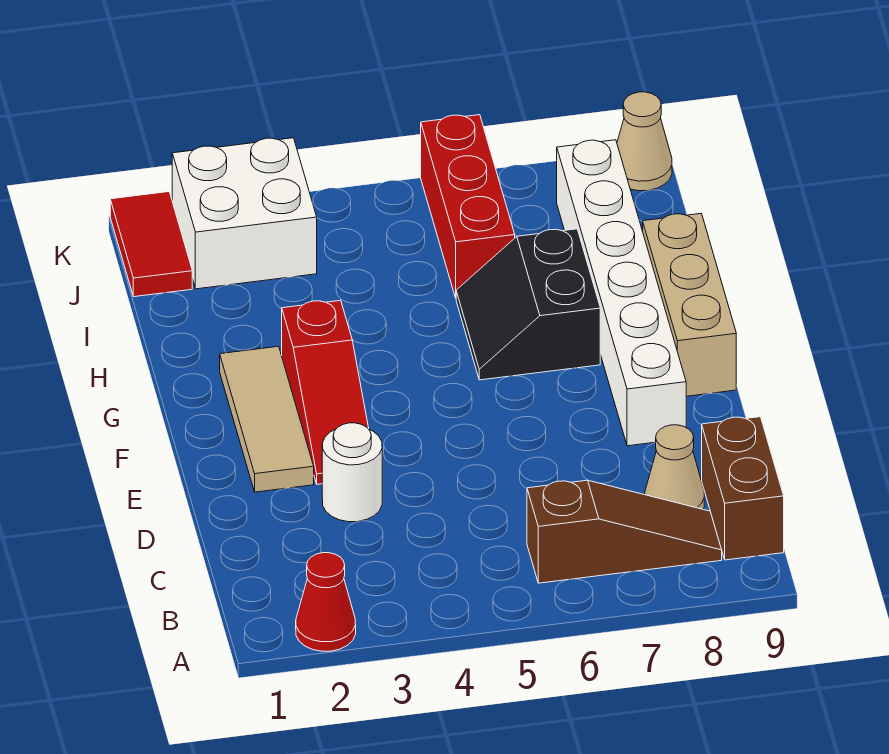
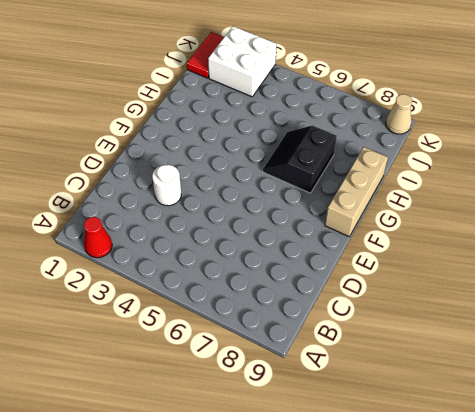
none -> brown slope B6:B8 level 1 top 6
none -> brown brick B9:C9 level 1
none -> tan cone C8 level 1

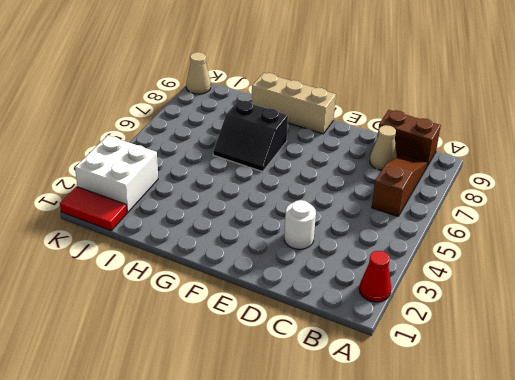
none -> tan tile E2:G2 level 1
none -> red slope E3:G3 level 1 top G
none -> white brick E8:J8 level 1

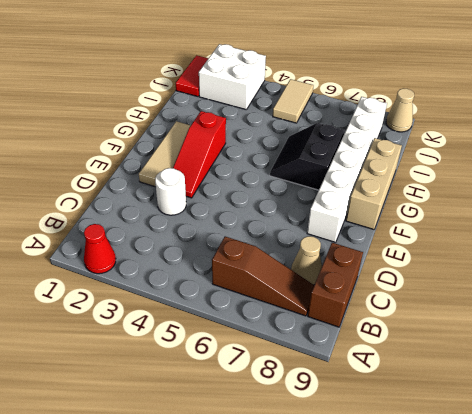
tan tile J5:K5 level 1 -> none
none -> red brick I6:K6 level 1

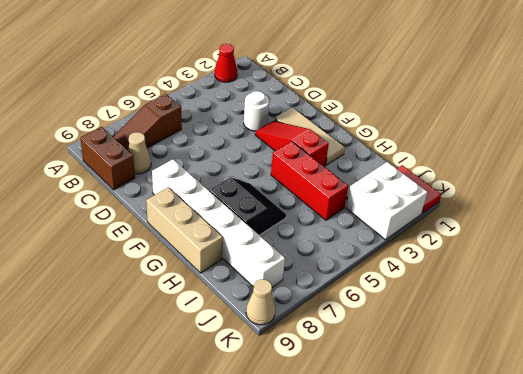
red brick G4:I4 level 1 -> red brick I6:K6 level 1

